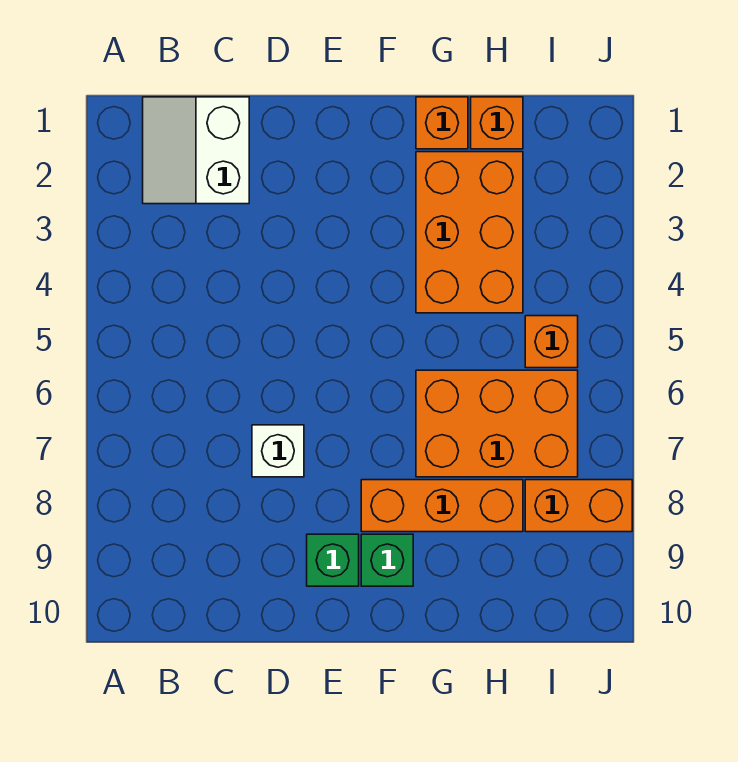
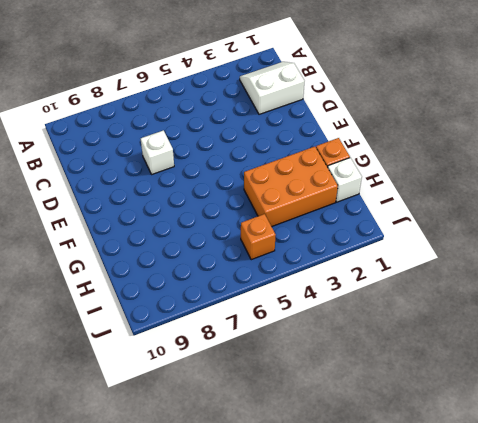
white brick H1 level 1 -> orange brick H1 level 1
none -> green brick E9 level 1
none -> orange brick F8:H8 level 1

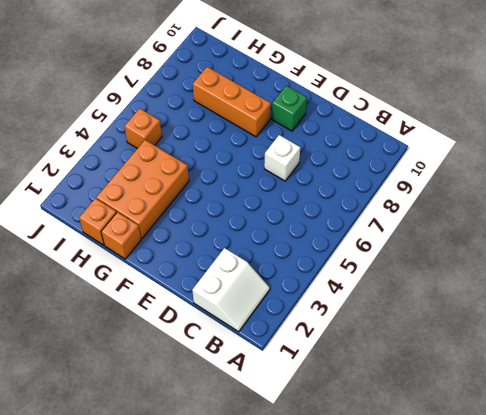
none -> green brick F9 level 1
none -> orange brick G6:I7 level 1

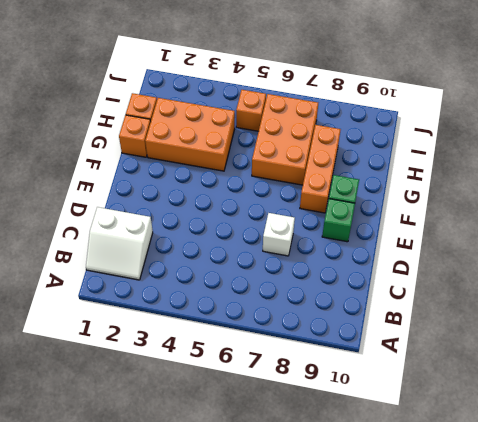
none -> orange brick I8:J8 level 1

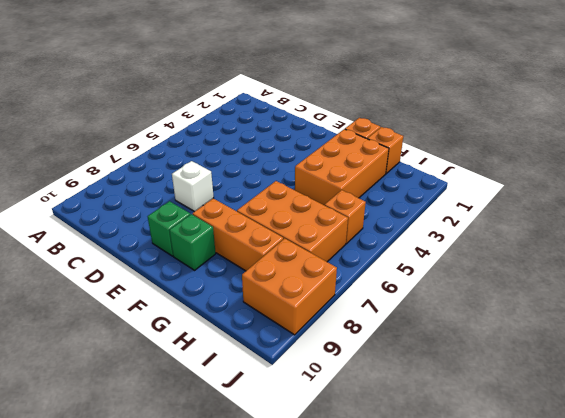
orange brick I8:J9 level 1 -> orange brick I8:J8 level 1
none -> white slope B1:C2 level 1 top C

